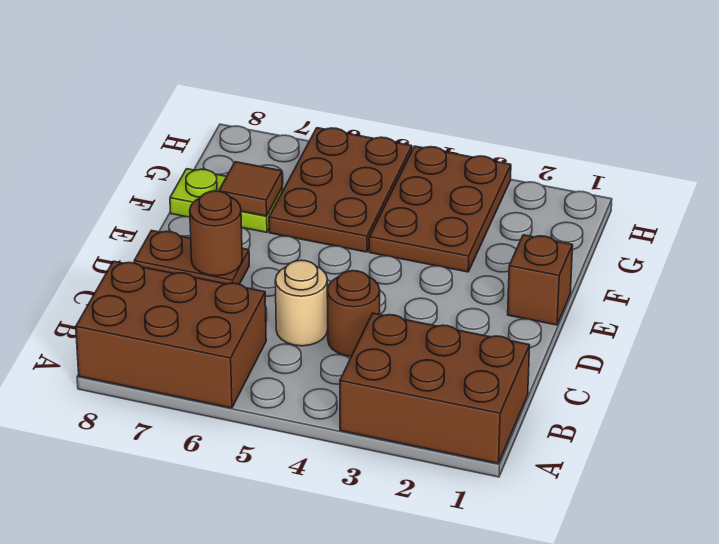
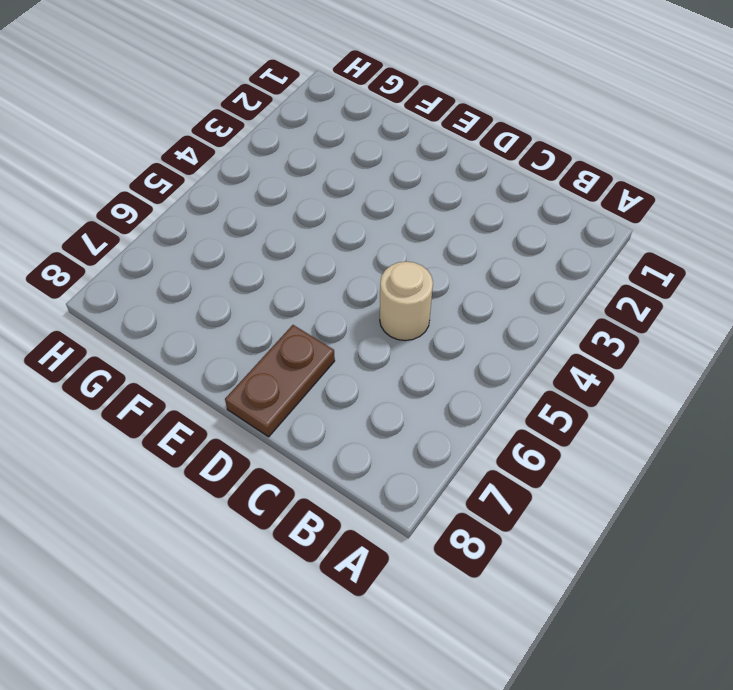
none -> brown brick A1:B3 level 1
none -> brown brick A6:B8 level 1

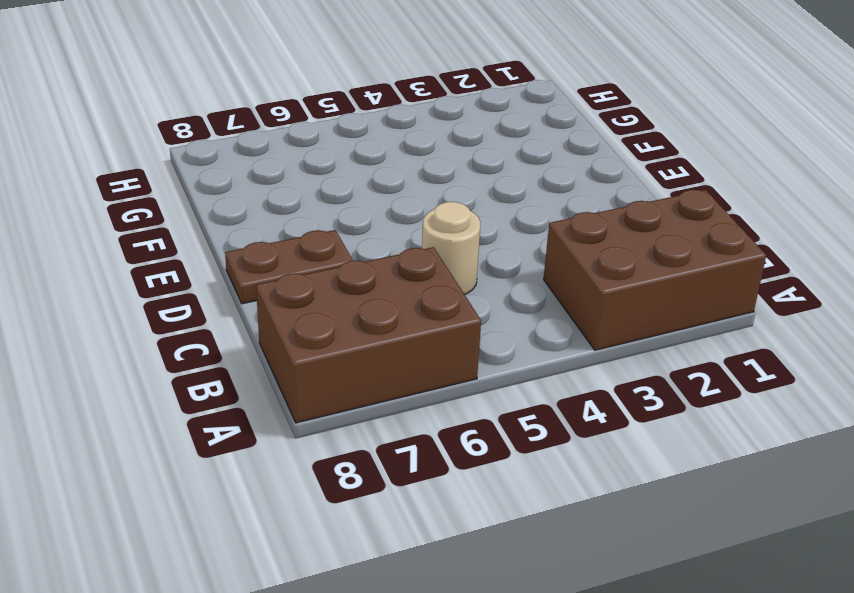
none -> brown round brick C4 level 1
none -> brown brick E1 level 1

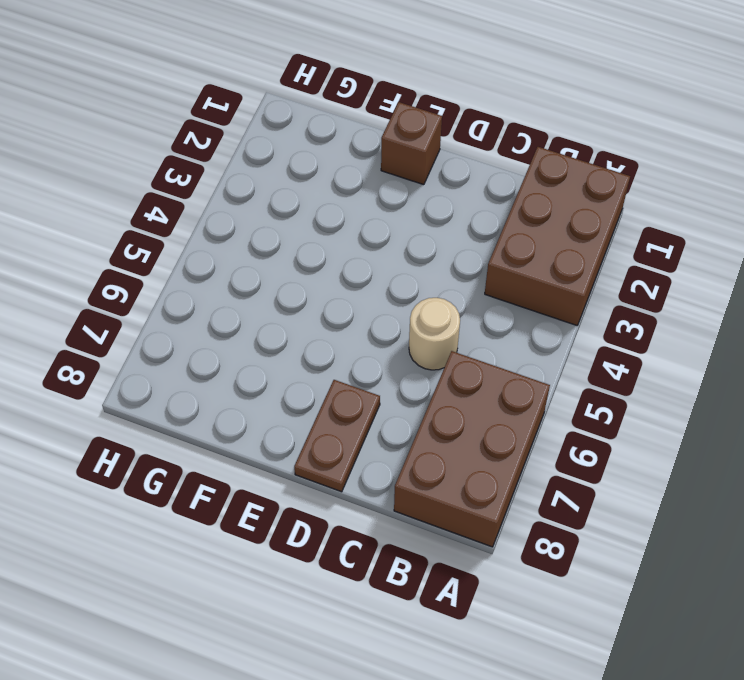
none -> brown round brick C4 level 1
none -> brown plate F3:H4 level 1

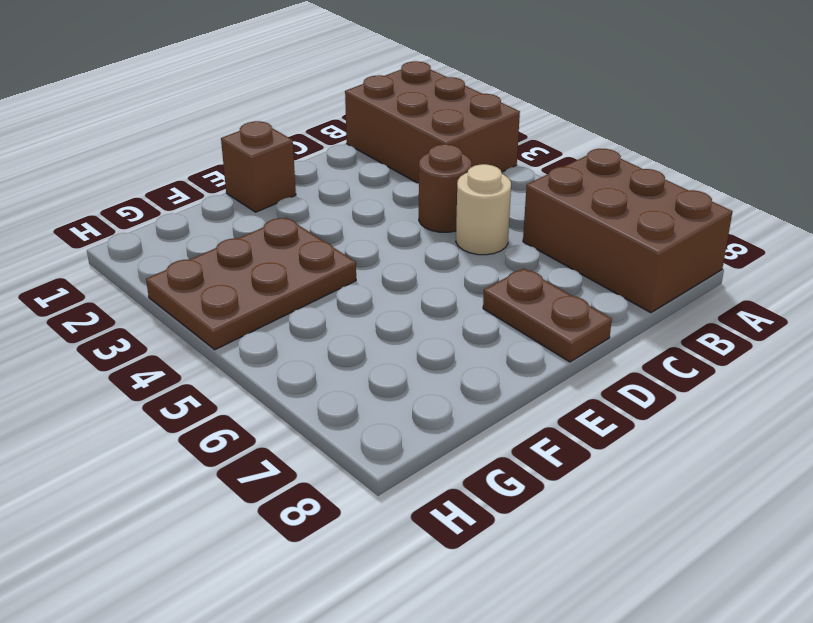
none -> brown plate F5:H6 level 1
none -> lime plate F7:F8 level 1

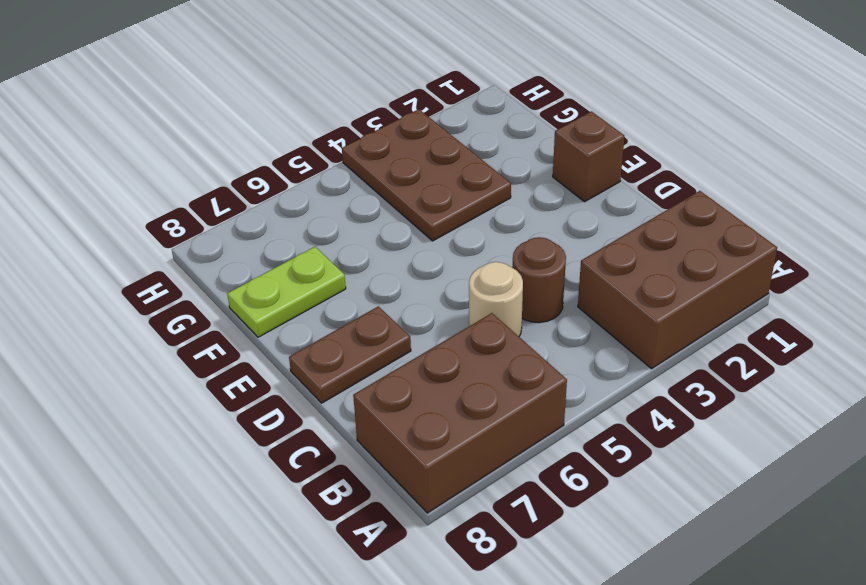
none -> brown plate F5:H6 level 1
none -> brown round brick D7 level 2

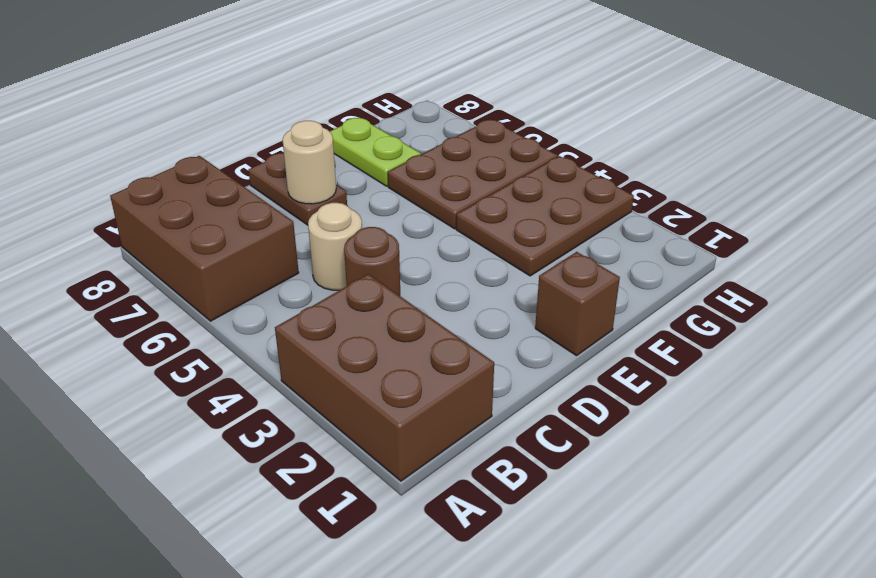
tan round brick D7 level 2 -> brown round brick D7 level 2
none -> brown tile F7 level 2

